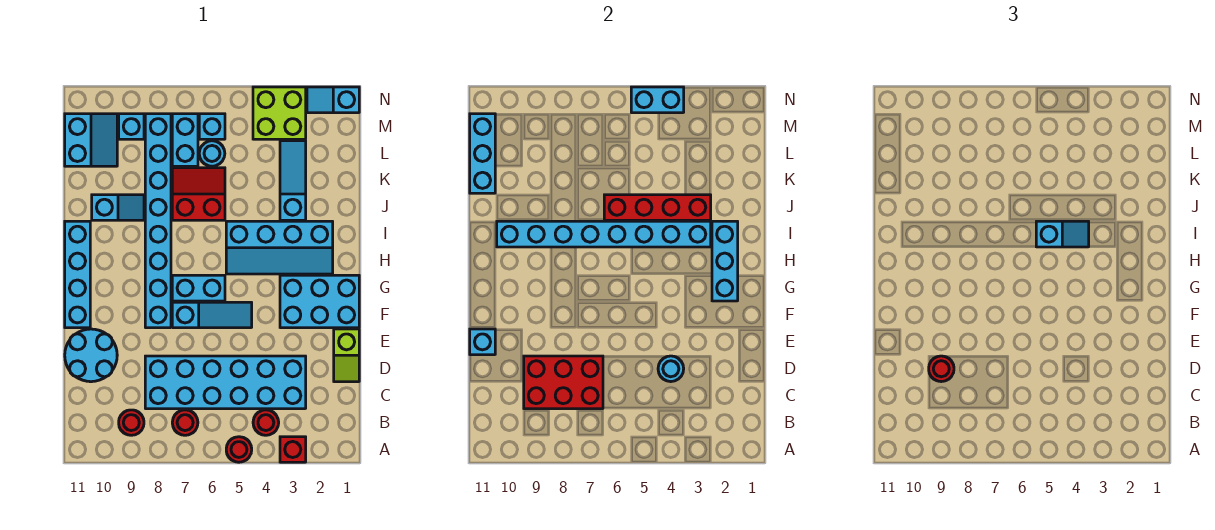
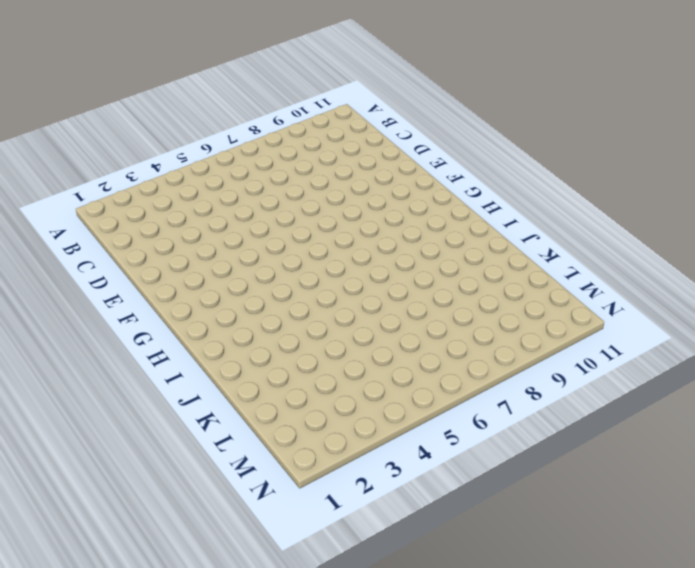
none -> red brick A3 level 1
none -> red round brick A5 level 1
none -> red round brick B4 level 1
none -> red round brick B7 level 1

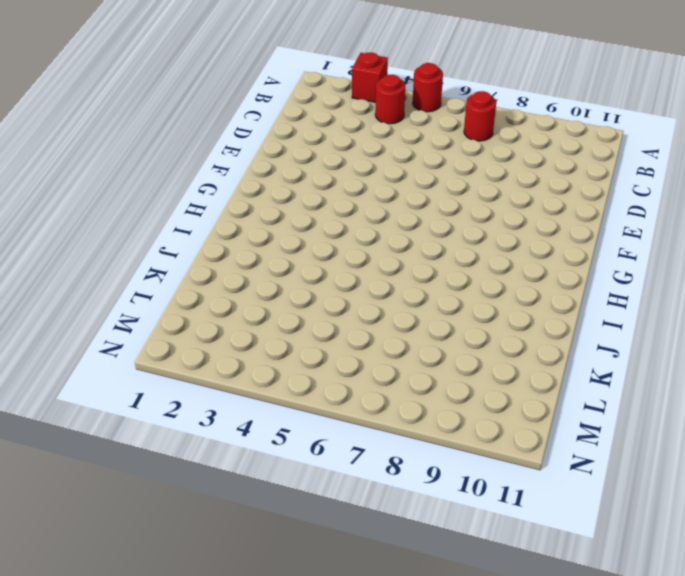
none -> red round brick B9 level 1
none -> cyan brick C3:D8 level 1
none -> lime slope D1:E1 level 1 top E
none -> cyan round brick D10:E11 level 1

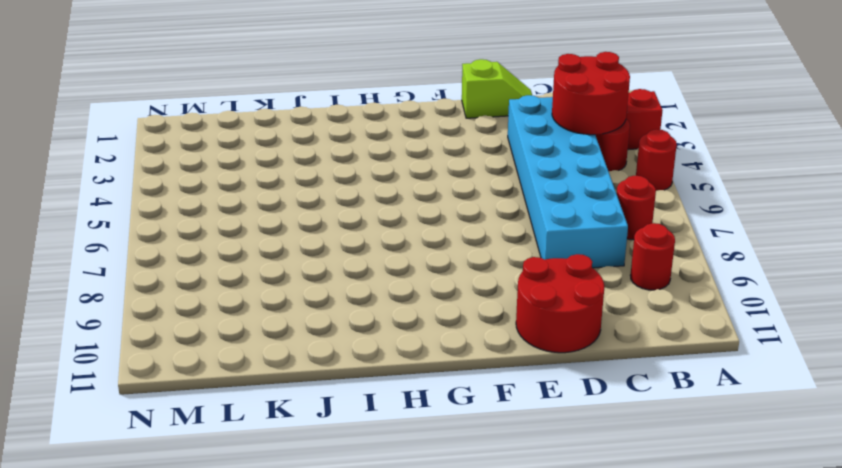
red round brick B3:C4 level 2 -> none
red round brick D10:E11 level 1 -> cyan round brick D10:E11 level 1
none -> cyan brick F1:G3 level 1
none -> cyan slope F5:F7 level 1 top 7
none -> cyan brick F8:M8 level 1
none -> cyan brick F11:I11 level 1

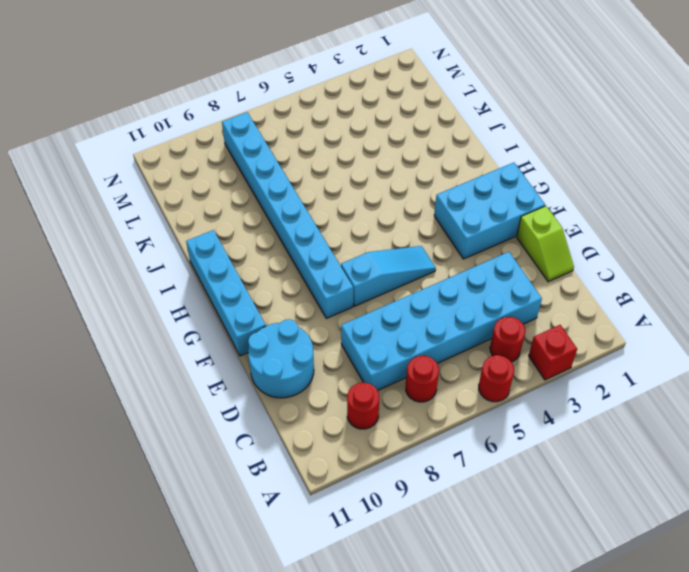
none -> cyan brick G6:G7 level 1
none -> cyan slope H2:I5 level 1 top I
none -> cyan slope J3:L3 level 1 top J
none -> red slope J6:K7 level 1 top J

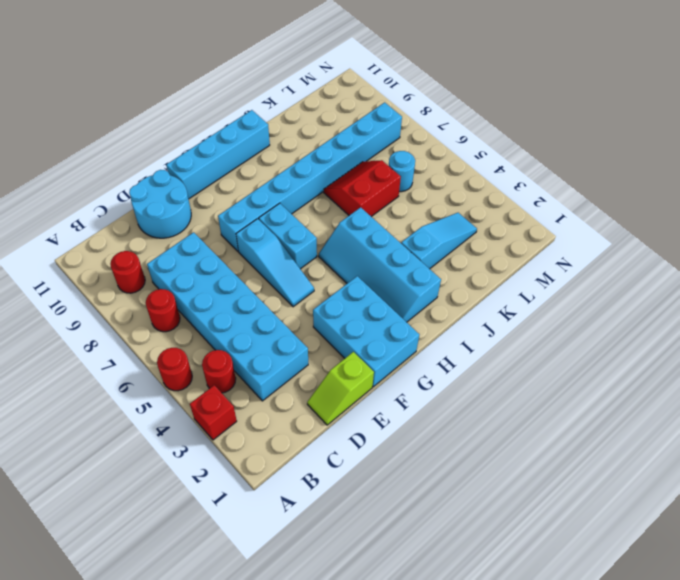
red slope J6:K7 level 1 top 6 -> red slope J6:K7 level 1 top J
none -> cyan slope J9:J10 level 1 top 10
none -> cyan brick L7:M7 level 1
none -> cyan slope L10:M11 level 1 top 11
none -> lime brick M3:N4 level 1

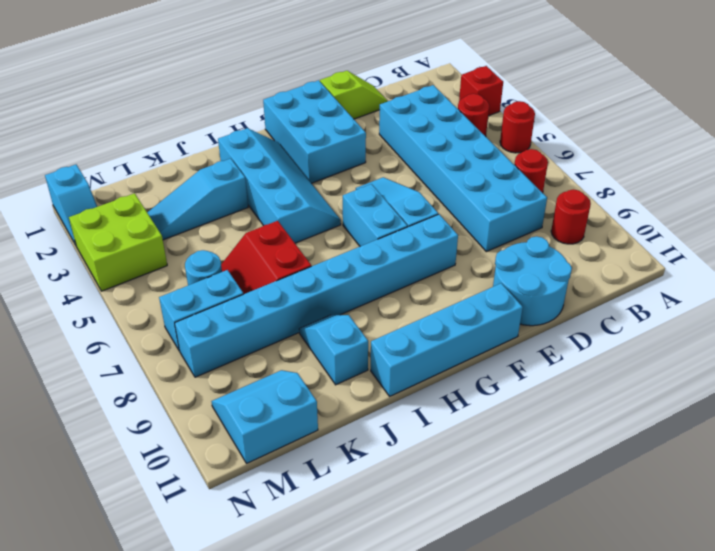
none -> cyan brick M6 level 1
none -> cyan brick M9 level 1
none -> red brick C7:D9 level 2
none -> cyan round brick D4 level 2

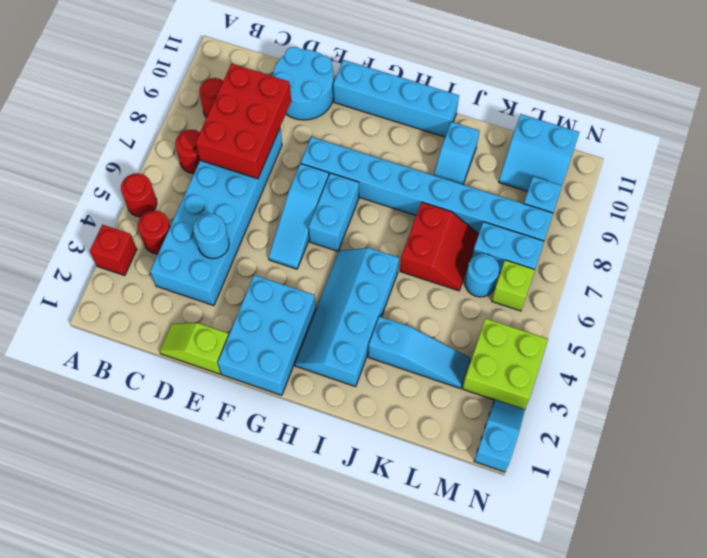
lime brick M6 level 1 -> cyan brick M6 level 1
none -> cyan brick E11 level 2
none -> cyan brick G2:I2 level 2
none -> cyan brick I3:I10 level 2
none -> red brick J3:J6 level 2

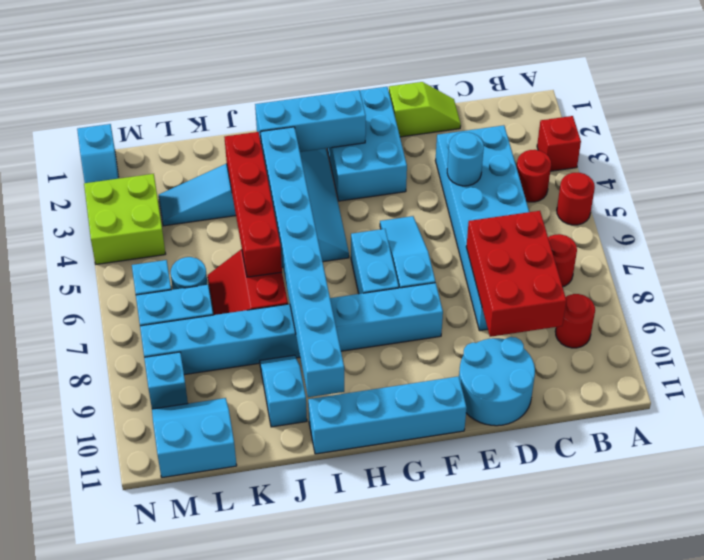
none -> cyan brick E11 level 2
none -> cyan brick K11:M11 level 2
none -> cyan brick N4:N5 level 2
none -> red round brick D9 level 3

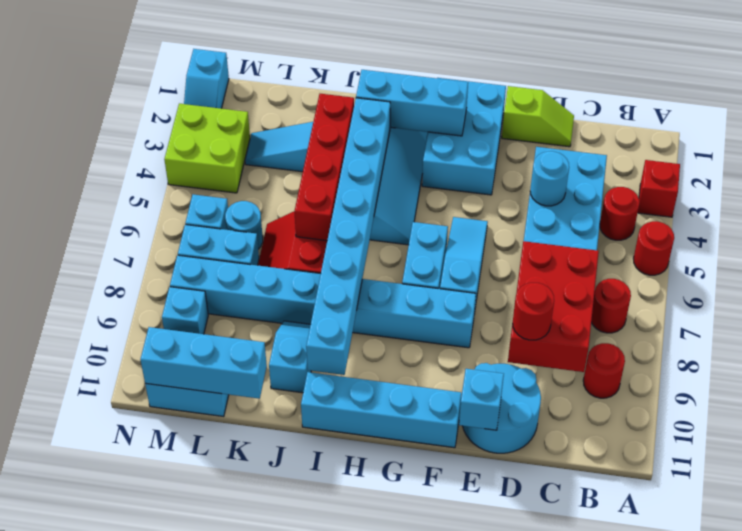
none -> cyan brick N4:N5 level 2
none -> cyan slope I4:I5 level 3 top 5

